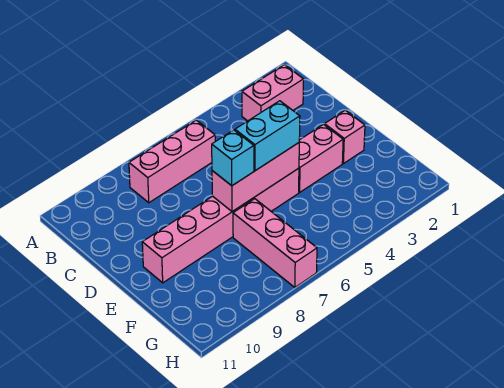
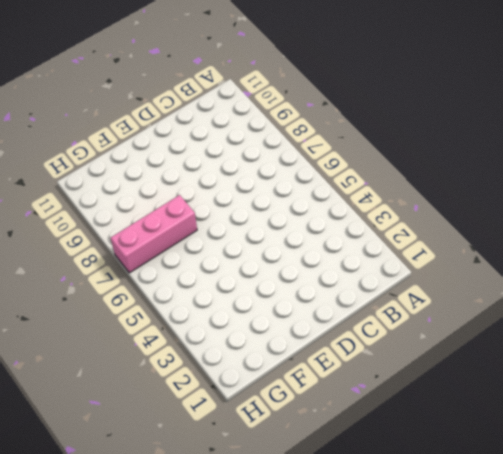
none -> pink brick B2:B3 level 1
none -> pink brick B6:B8 level 1

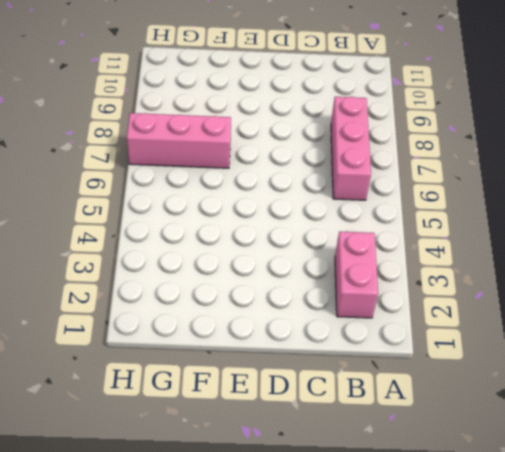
none -> pink brick E2 level 1
none -> pink brick E3:E4 level 1

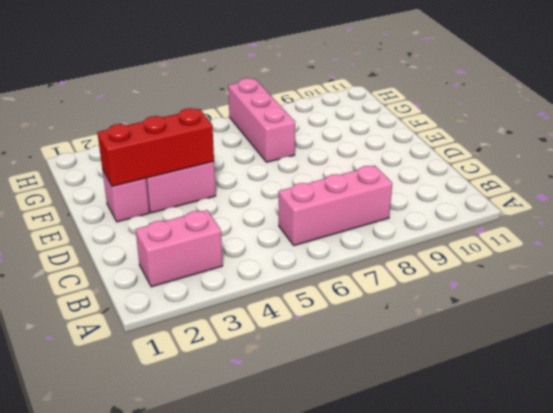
red brick E2:E4 level 2 -> none
none -> pink brick E5:E10 level 1
none -> pink brick E5:E7 level 2

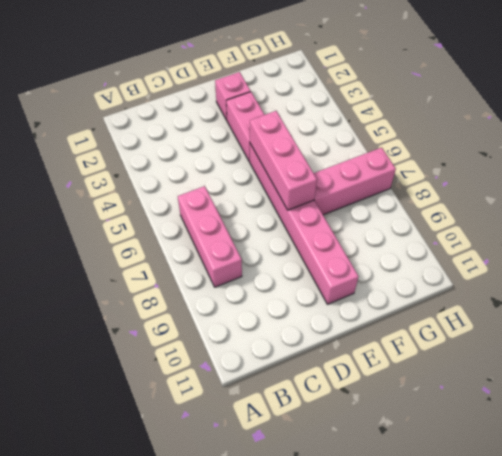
none -> pink brick B2:B3 level 1
none -> cyan brick E5:E6 level 3

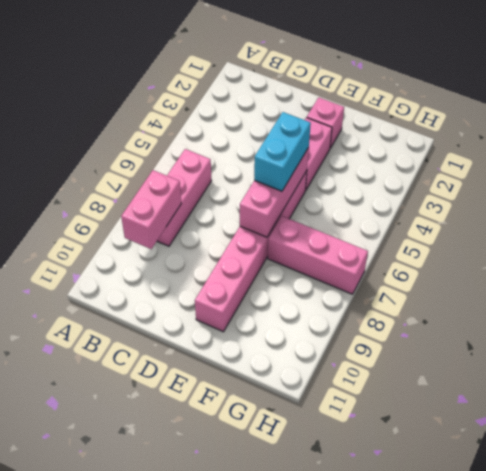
pink brick B8:B9 level 2 -> pink brick B2:B3 level 1
none -> cyan brick E7 level 3

